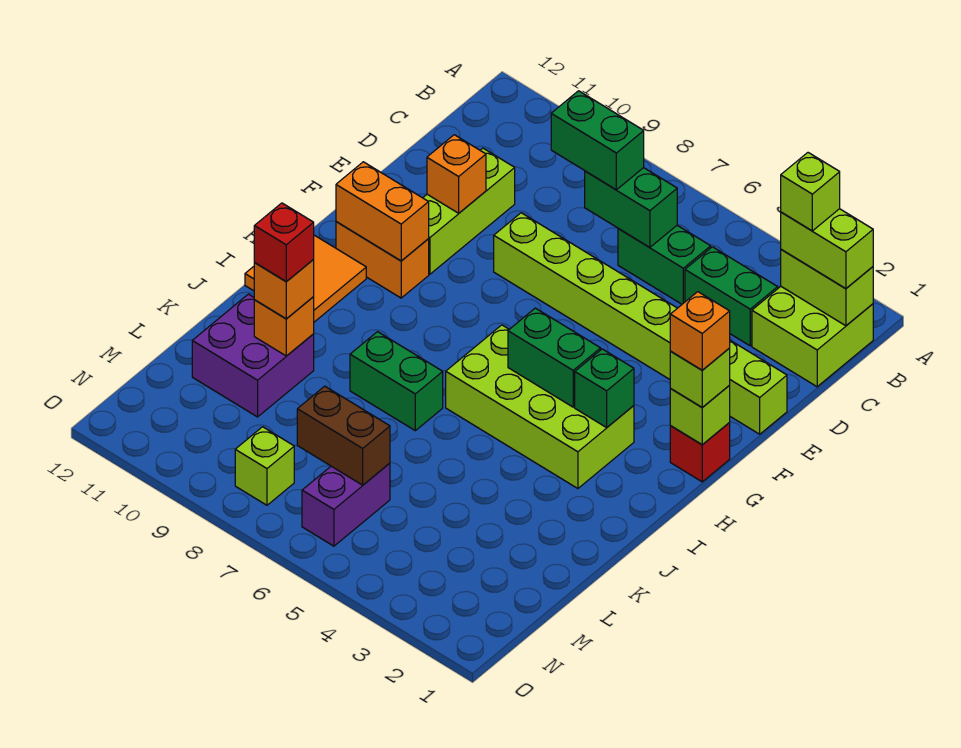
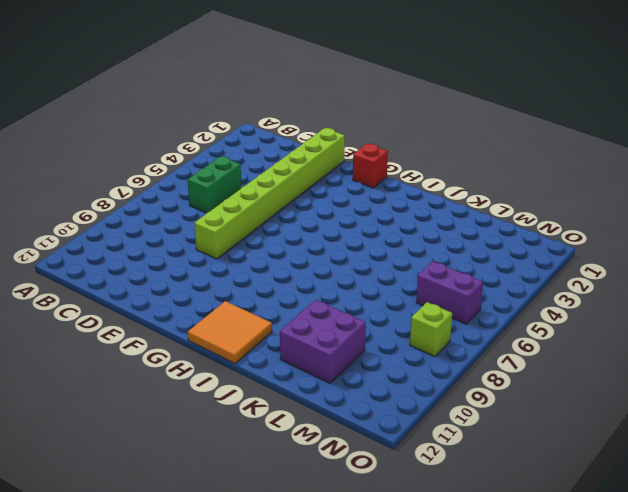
none -> lime brick B1:C2 level 1
none -> green brick C3:C4 level 1
none -> lime brick D10:F10 level 1

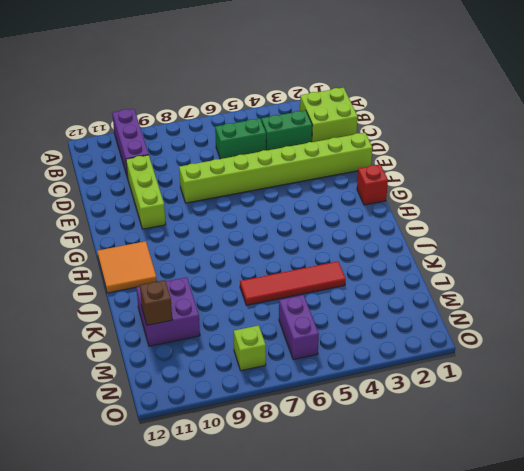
purple brick A10:C10 level 1 -> none
red tile K4:K7 level 1 -> none
brown brick L11 level 2 -> none
none -> orange brick G10:G11 level 1
none -> lime brick H3:I6 level 1
none -> green brick J7:J8 level 1

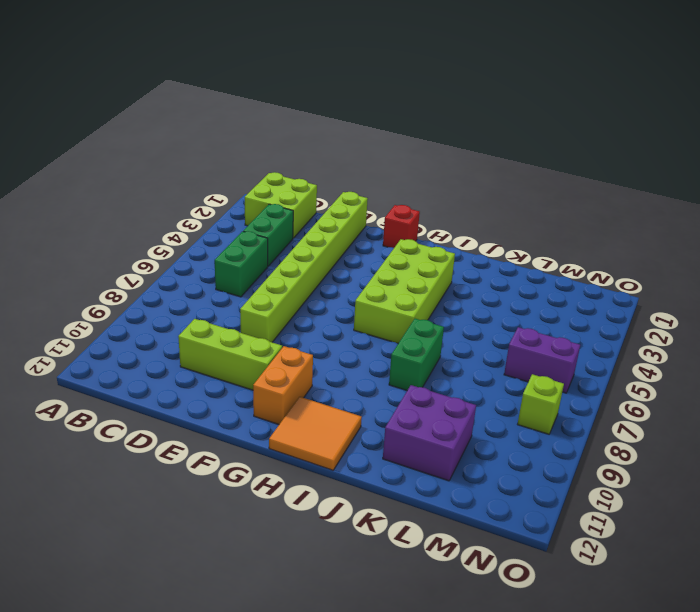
none -> lime brick B1:B2 level 2
none -> green brick C6:C7 level 2
none -> orange brick E10 level 2

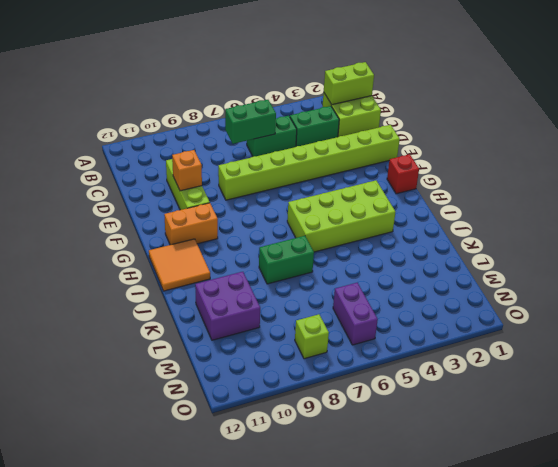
none -> lime brick G1 level 2
none -> orange brick G10:G11 level 2
none -> green brick H3 level 2

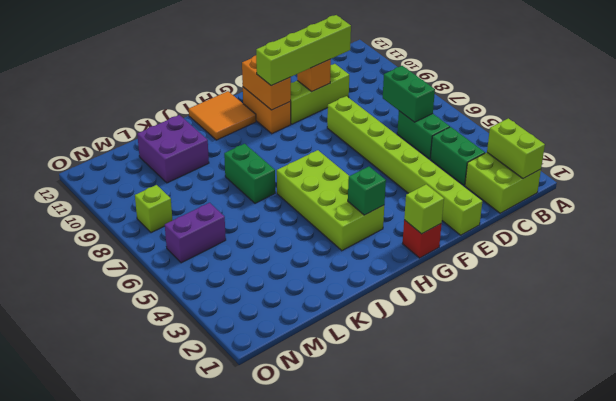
lime brick D10:G10 level 3 -> none
none -> green brick H4:H5 level 2
none -> orange brick K10 level 2
none -> brown brick M6:M7 level 2

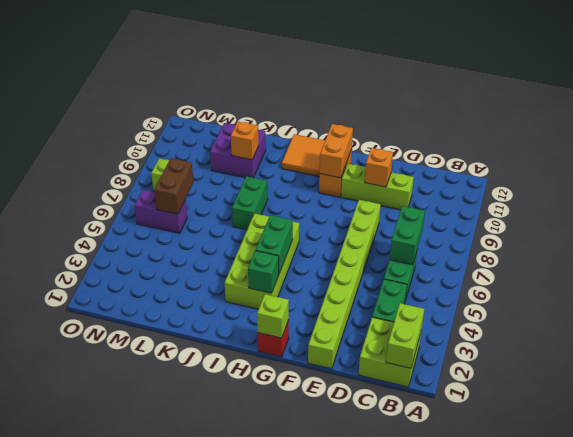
none -> lime brick B1:B2 level 3
none -> green brick C7:C8 level 3
none -> lime brick G1 level 3

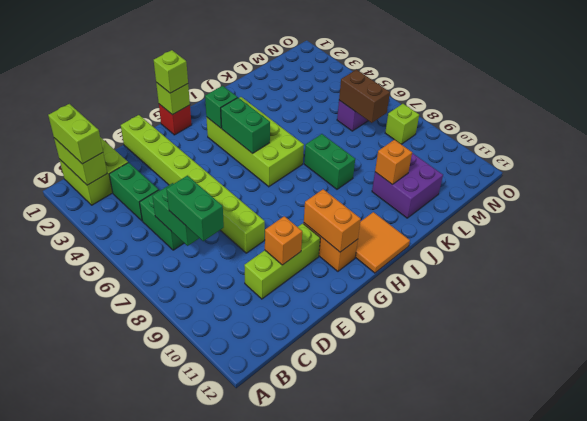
none -> orange brick K10 level 3
none -> lime brick B2 level 4
none -> orange brick G1 level 4

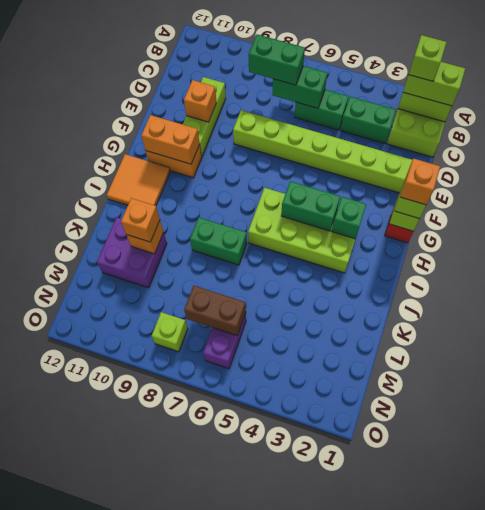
none -> red brick K10 level 4

